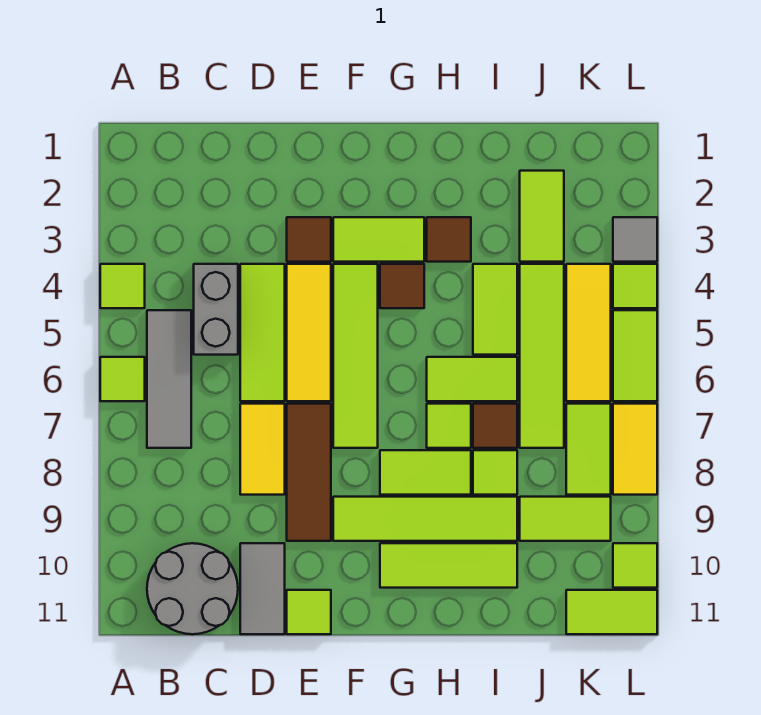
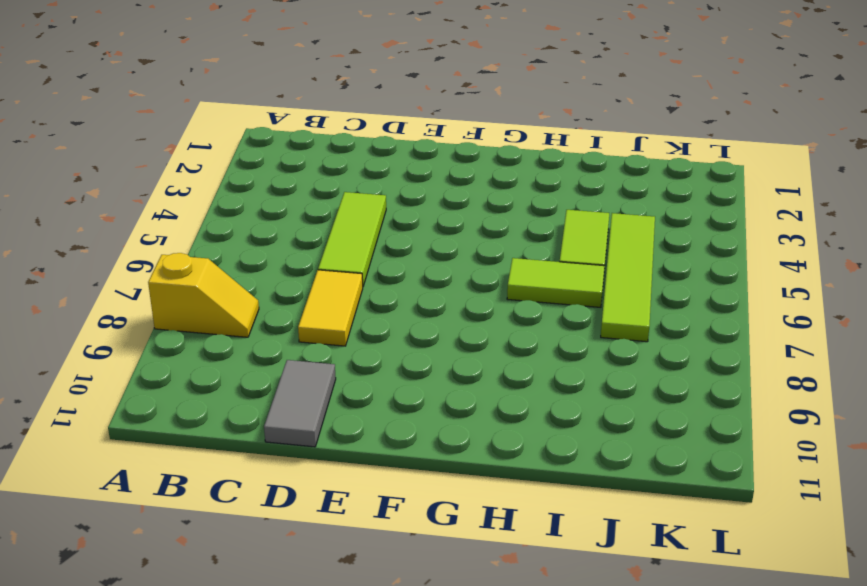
yellow slope A8:B8 level 1 top A -> none
none -> lime tile A4 level 1
none -> lime tile A6 level 1
none -> grey tile B5:B7 level 1
none -> grey round brick B10:C11 level 1

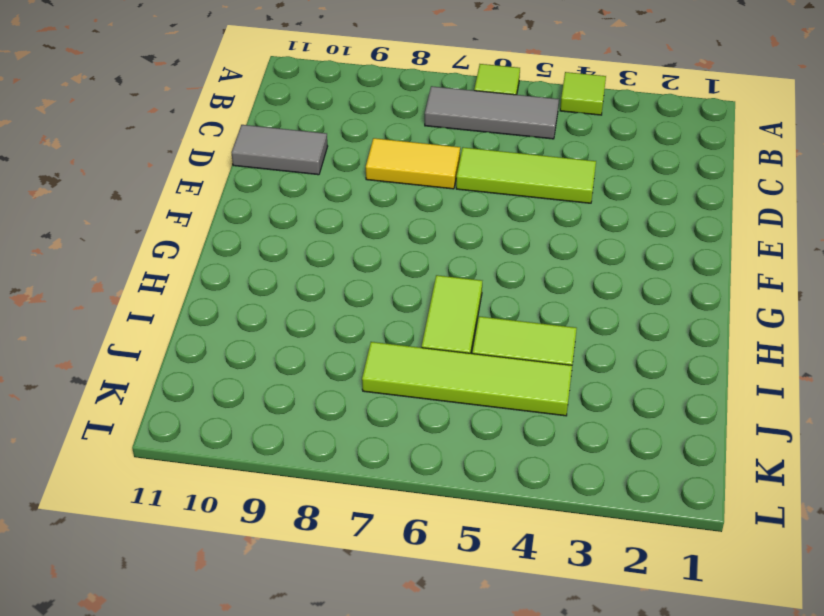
none -> grey round brick B10:C11 level 1
none -> grey brick C4:C5 level 1
none -> brown tile E3 level 1
none -> yellow tile E4:E6 level 1

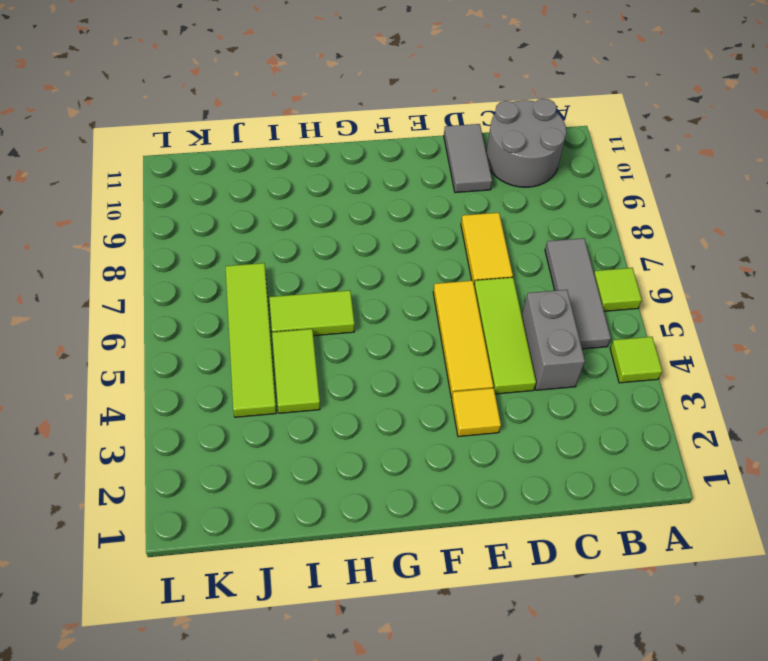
yellow tile E3 level 1 -> brown tile E3 level 1
none -> brown tile E7:E9 level 1
none -> lime tile E11 level 1
none -> lime tile F3:G3 level 1
none -> lime tile F4:F7 level 1

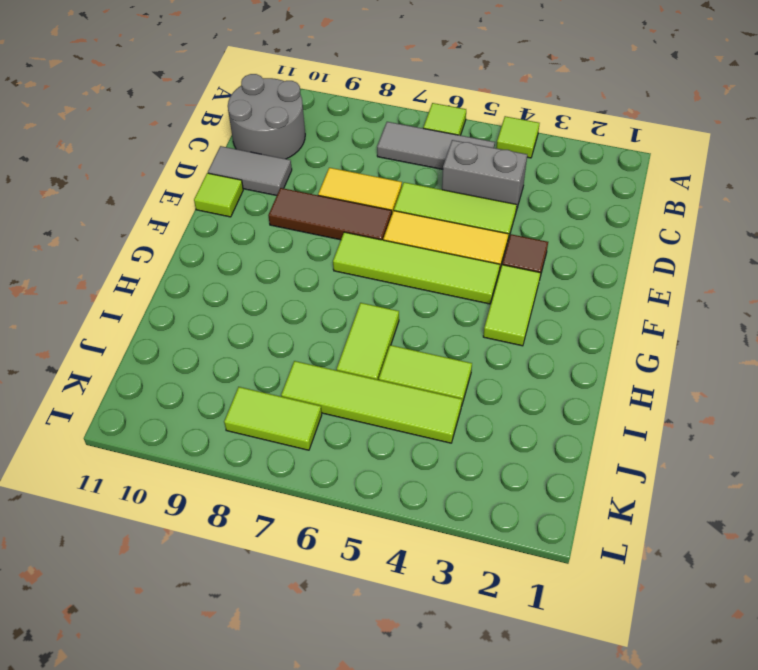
none -> lime tile F9:I9 level 1
none -> brown tile G4 level 1
none -> lime tile G8:H8 level 1
none -> lime tile G10:I10 level 1

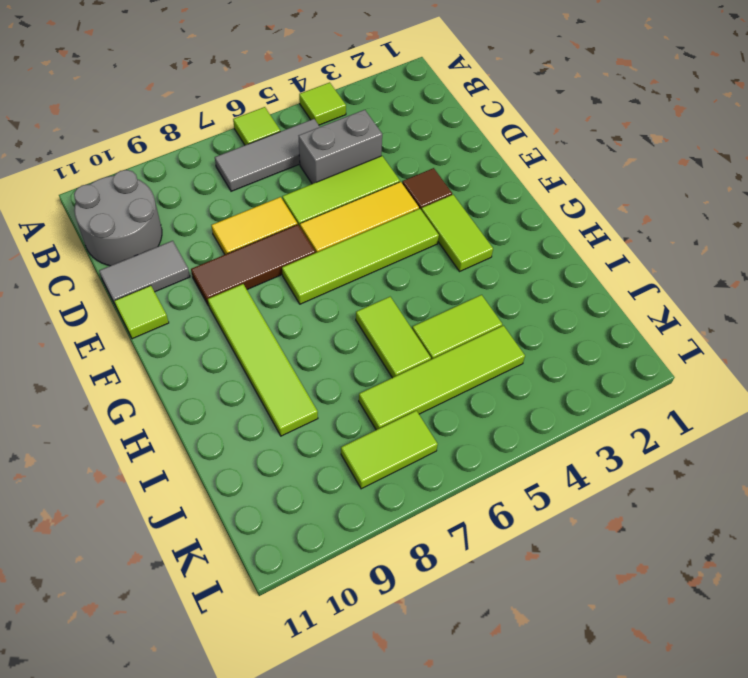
none -> brown tile G4 level 1
none -> lime tile G8:H8 level 1
none -> lime tile G10:I10 level 1
none -> brown tile H3 level 1

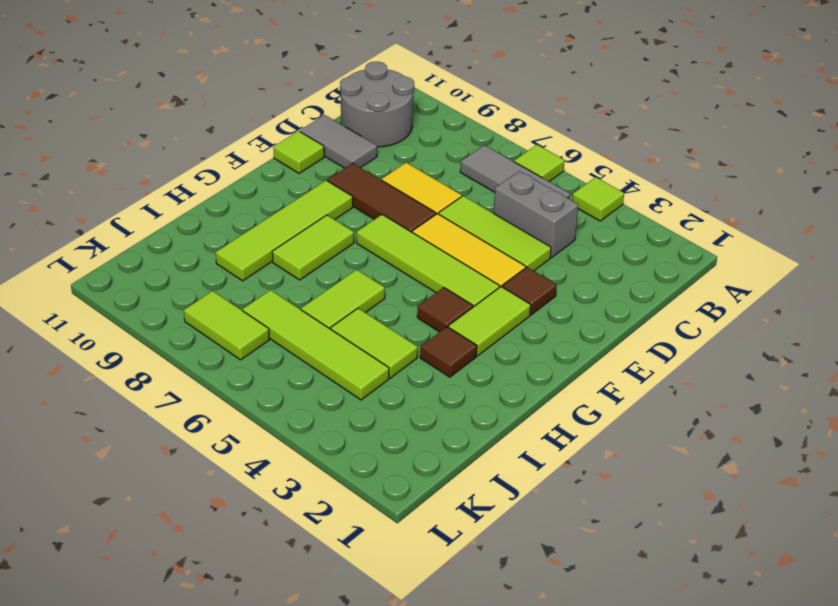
none -> lime tile G10:I10 level 1
none -> lime tile H7 level 1
none -> brown tile I7 level 1
none -> lime tile I8 level 1

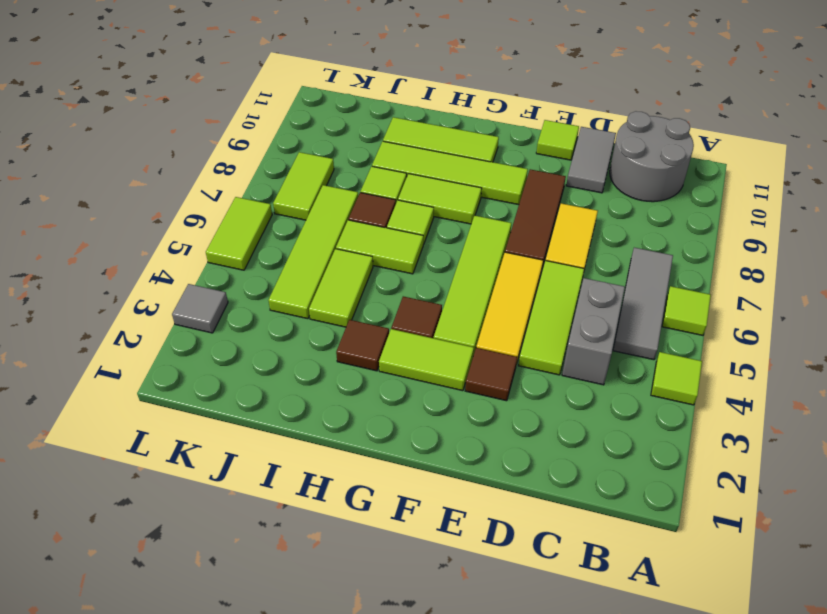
none -> lime tile J2:J3 level 1
none -> lime tile J9:K9 level 1
none -> yellow tile K4:K6 level 1
none -> lime tile K11:L11 level 1

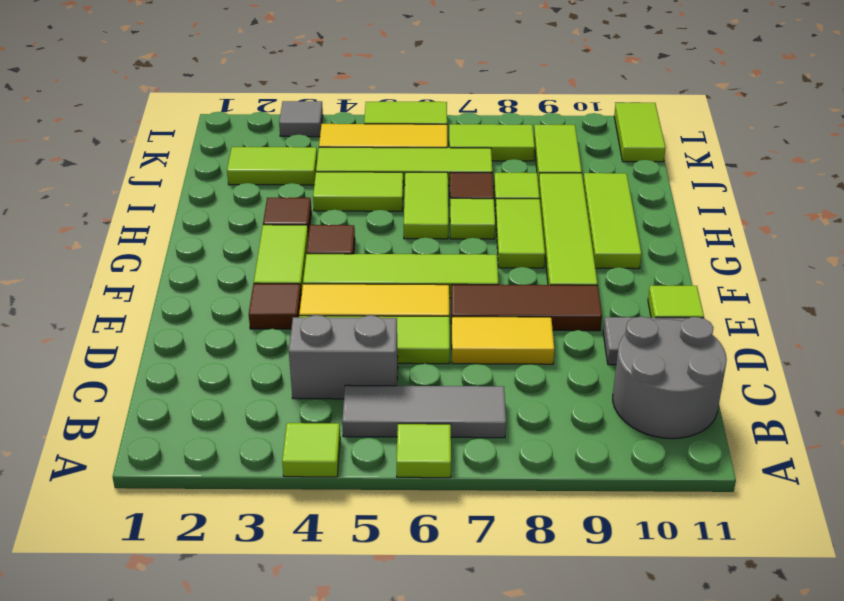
none -> lime tile L4 level 1
none -> yellow tile L7:L8 level 1
none -> lime tile L10 level 1

